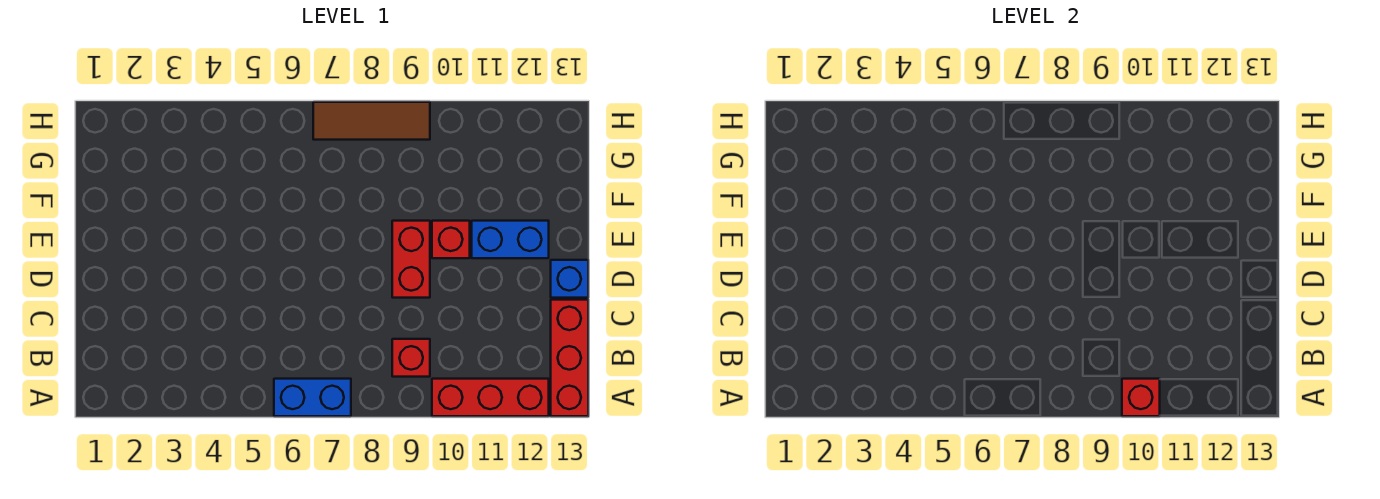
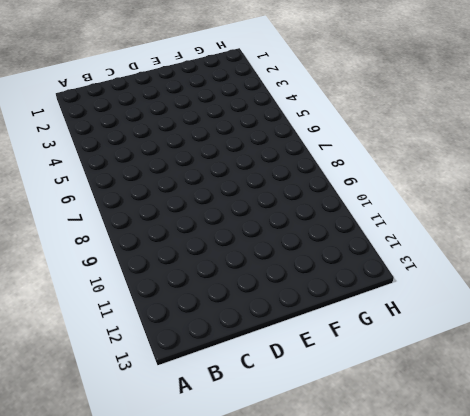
none -> blue brick A6:A7 level 1
none -> red brick A10:A12 level 1

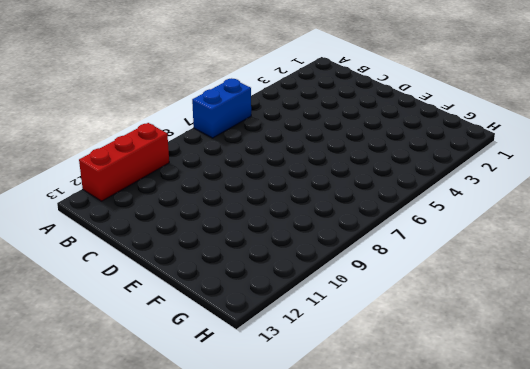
none -> red brick A13:C13 level 1
none -> red brick B9 level 1

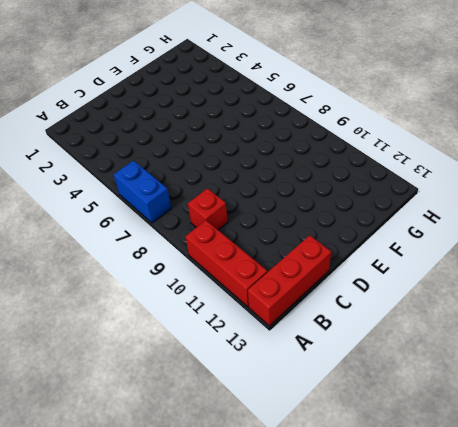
none -> red brick D9:E9 level 1
none -> blue brick D13 level 1

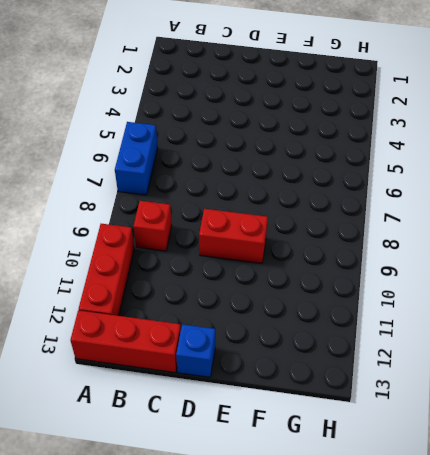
none -> red brick E10 level 1
none -> blue brick E11:E12 level 1

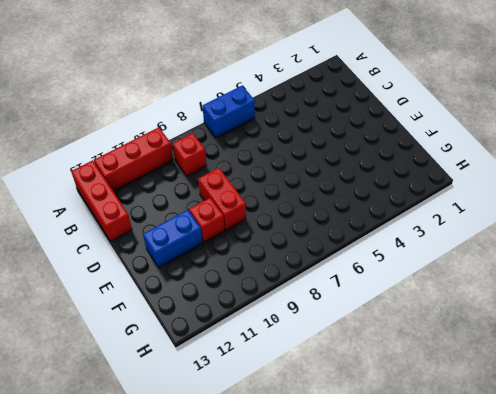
none -> blue brick D13 level 1
none -> brown tile H7:H9 level 1

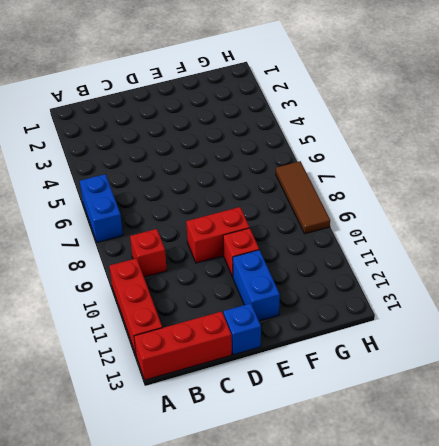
none -> red brick A10 level 2

